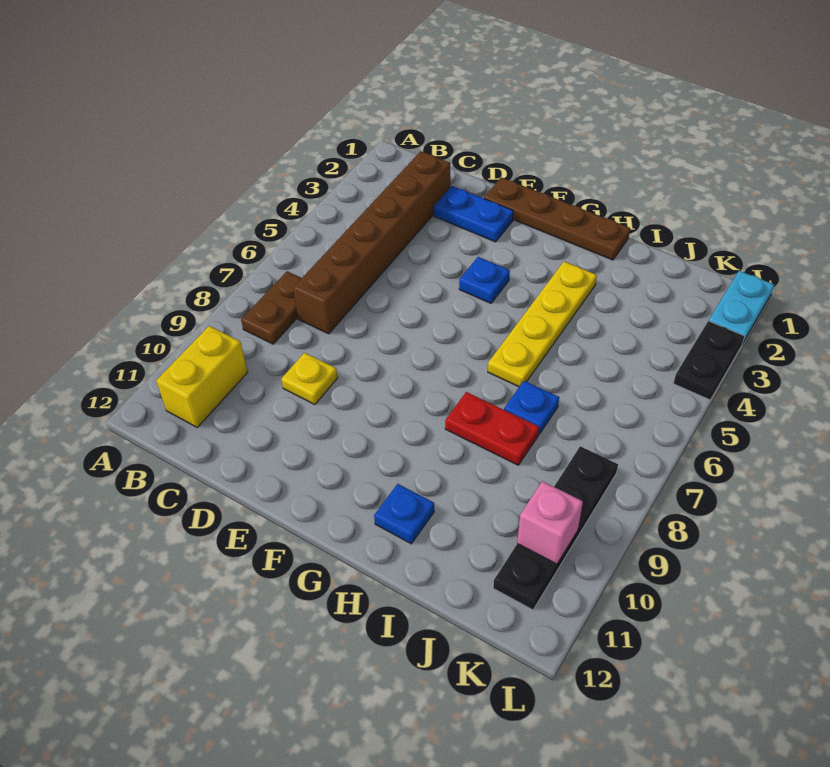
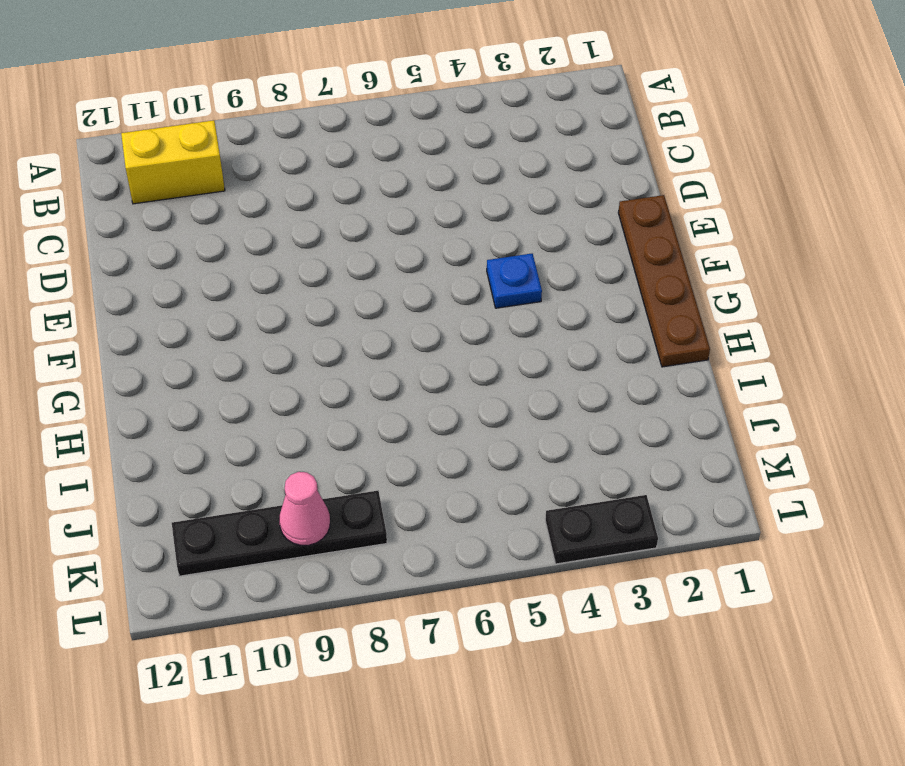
pink cone K9 level 2 -> none
none -> brown plate B7:B8 level 1
none -> brown brick C2:C7 level 1
none -> blue plate D2:E2 level 1

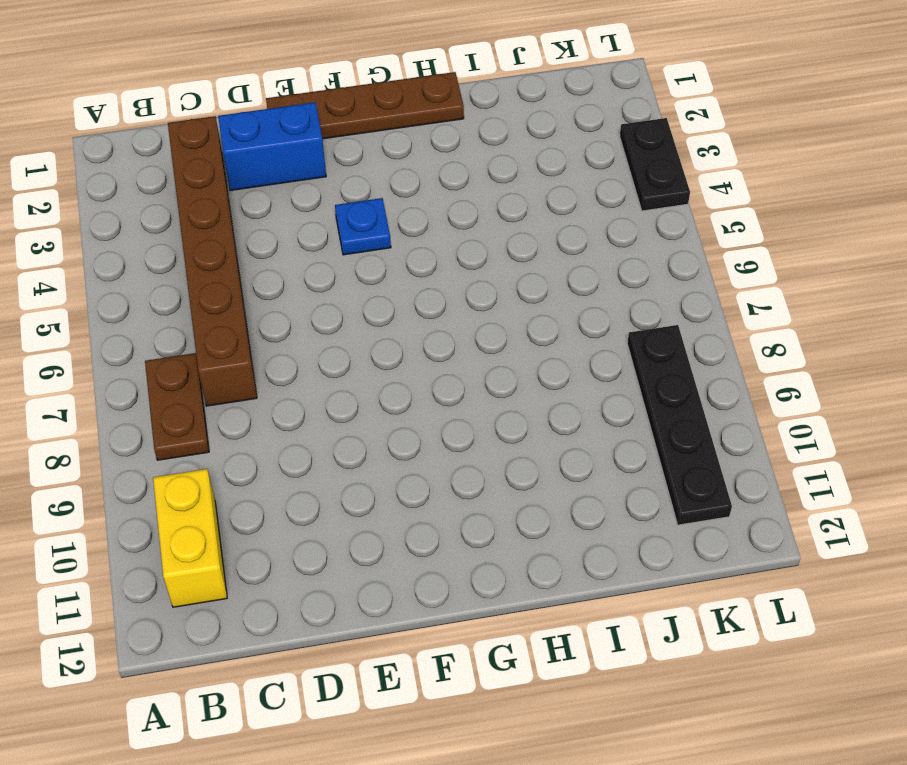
blue brick D2:E2 level 1 -> blue plate D2:E2 level 1
none -> yellow plate D9 level 1
none -> yellow plate H3:H6 level 1
none -> red plate H8:I8 level 1

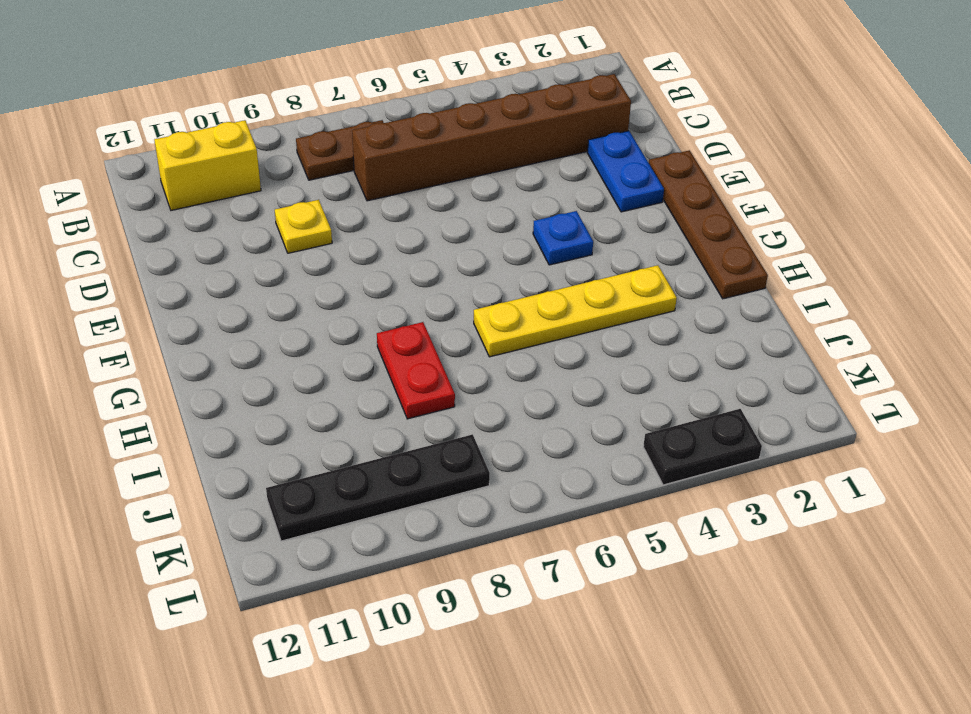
none -> blue plate H11 level 1
none -> blue plate I7 level 1
none -> cyan plate L1:L2 level 1

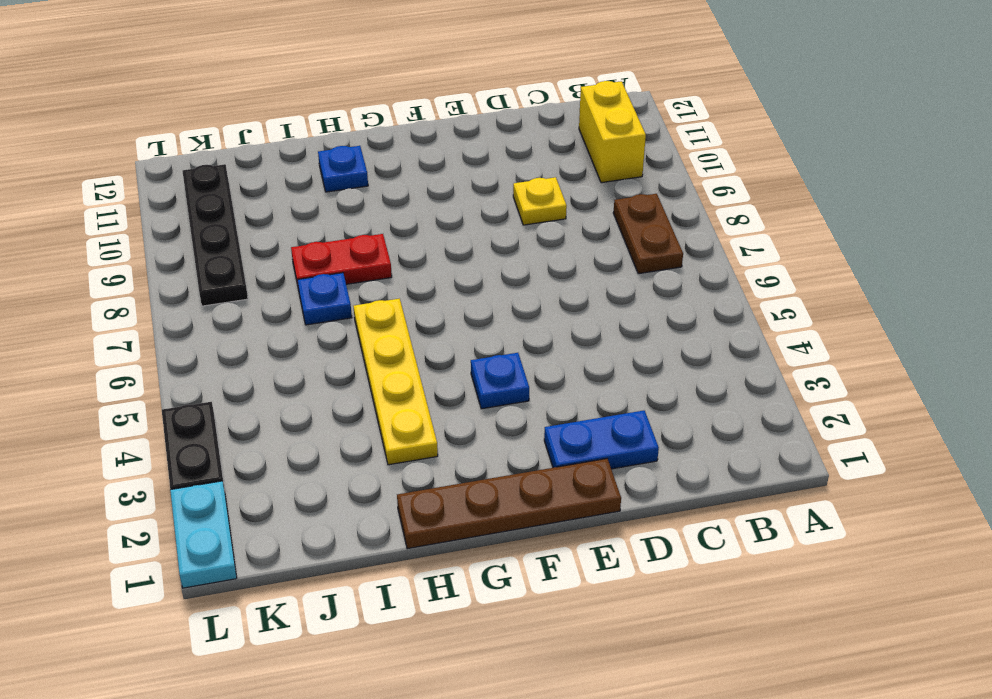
none -> brown brick C2:C7 level 1
none -> pink brick K10 level 2

